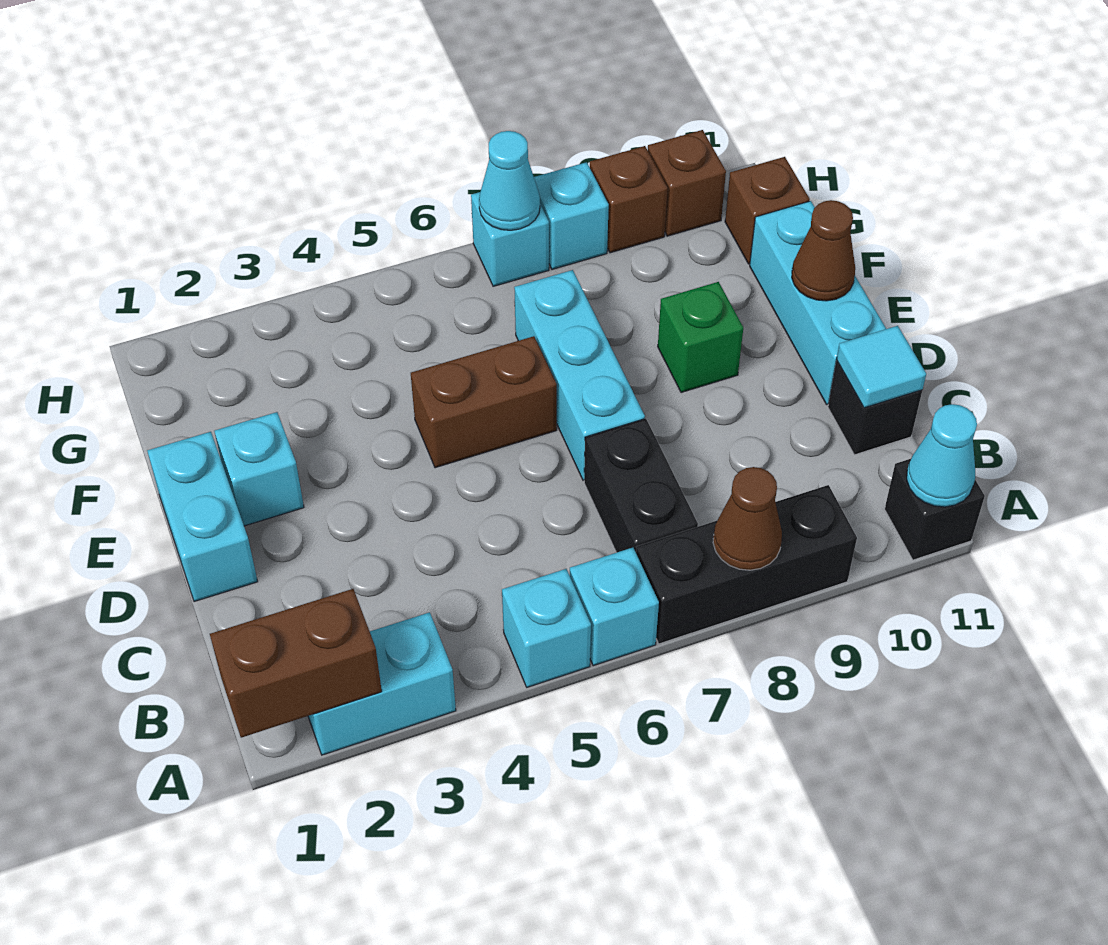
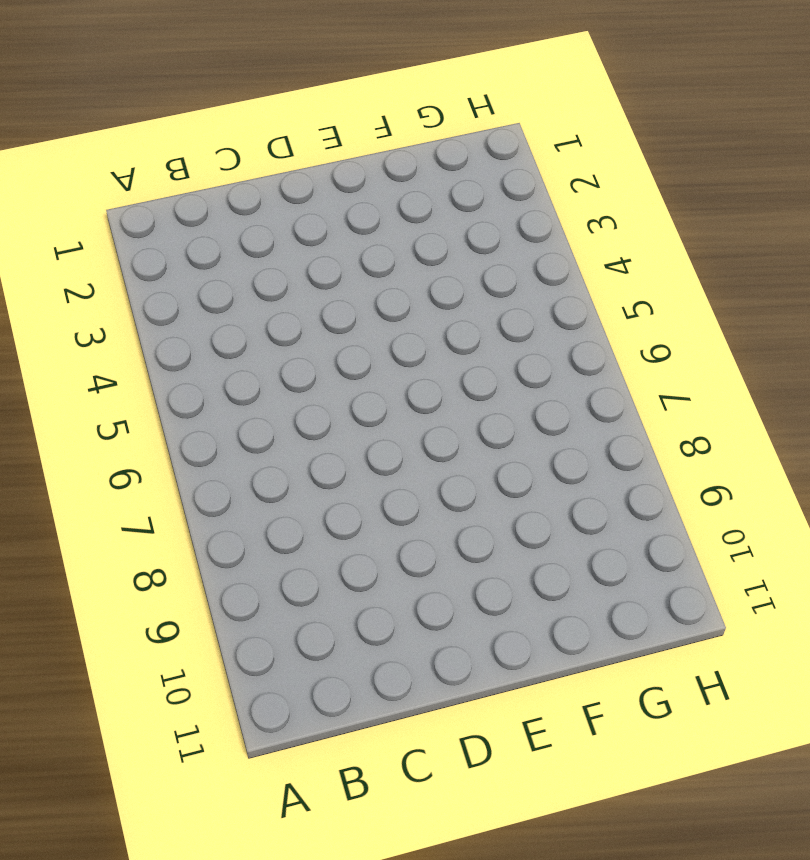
none -> cyan brick A2:A3 level 1
none -> cyan brick A5 level 1
none -> cyan brick A6 level 1

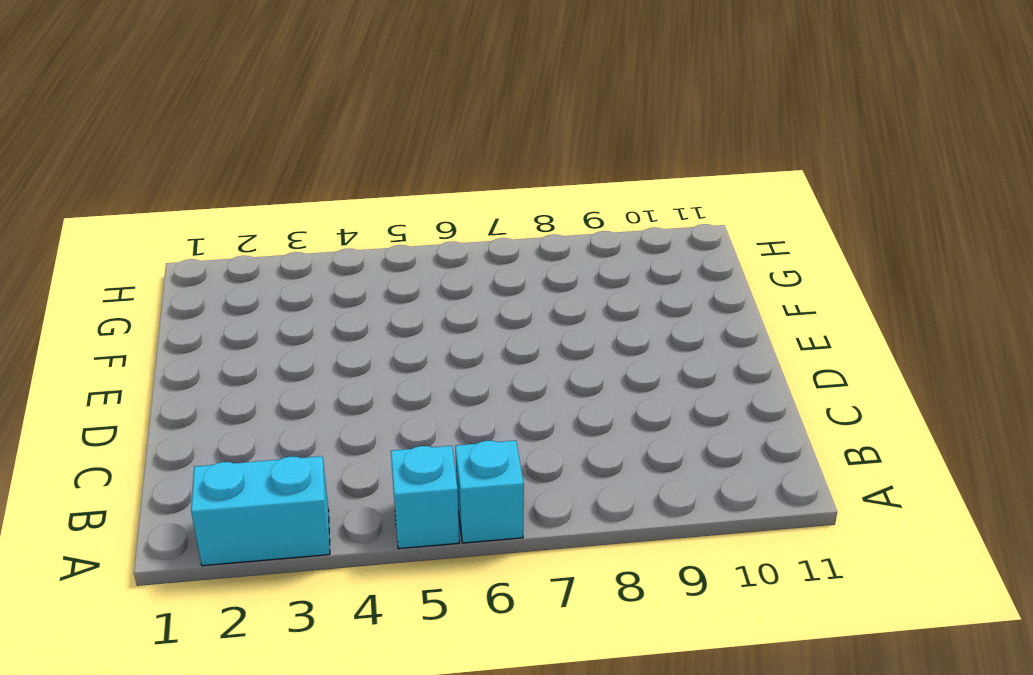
none -> black brick A7:A9 level 1
none -> black brick A11 level 1
none -> black brick B7:C7 level 1

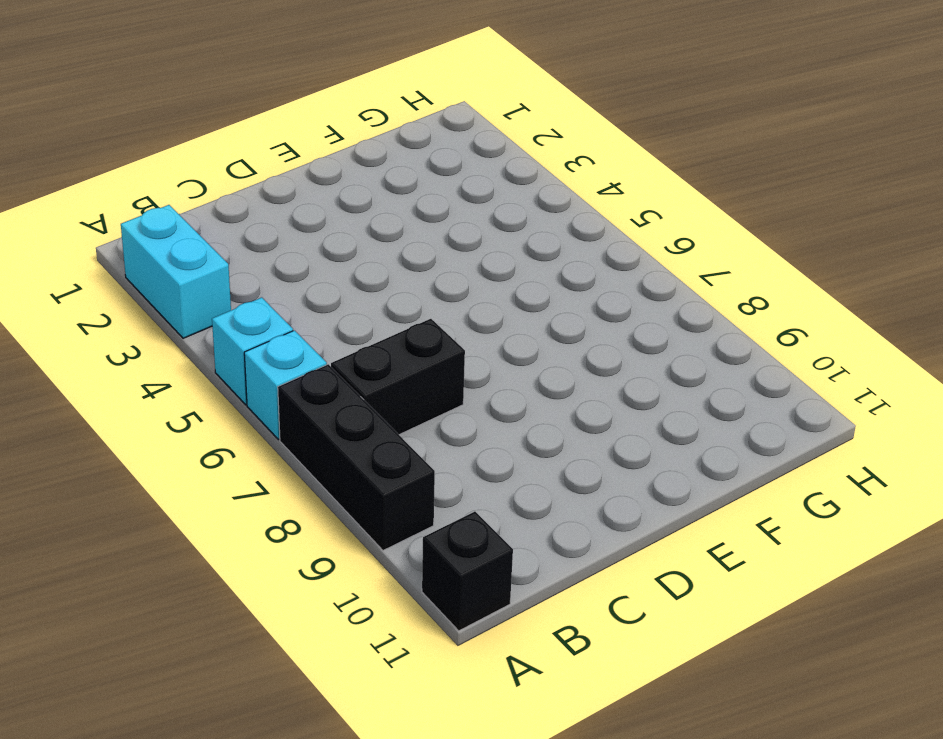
none -> black brick C11 level 1
none -> cyan brick D1:E1 level 1
none -> cyan brick D7:F7 level 1

